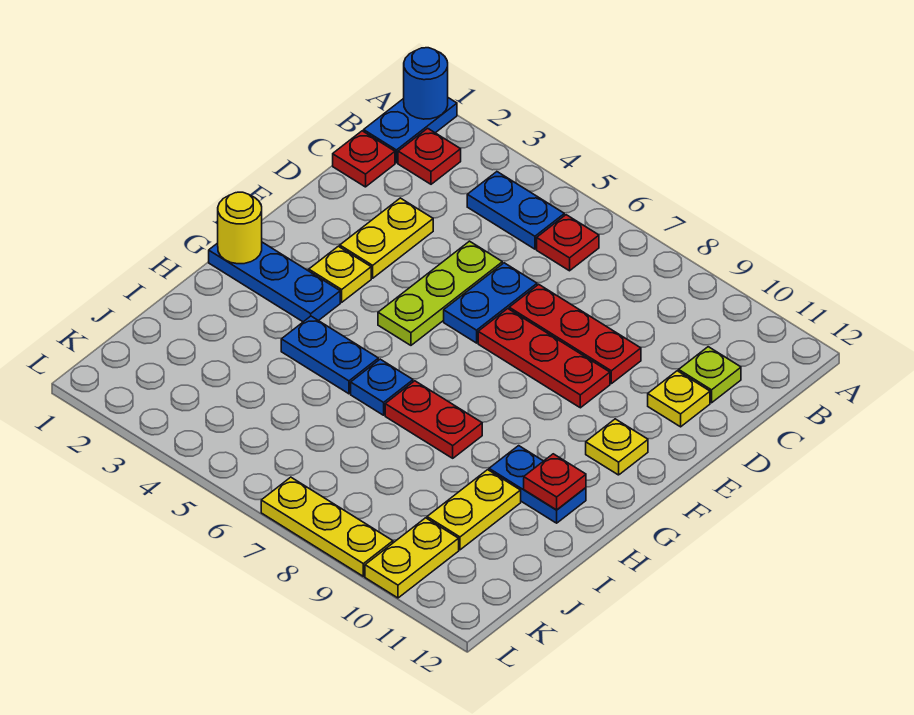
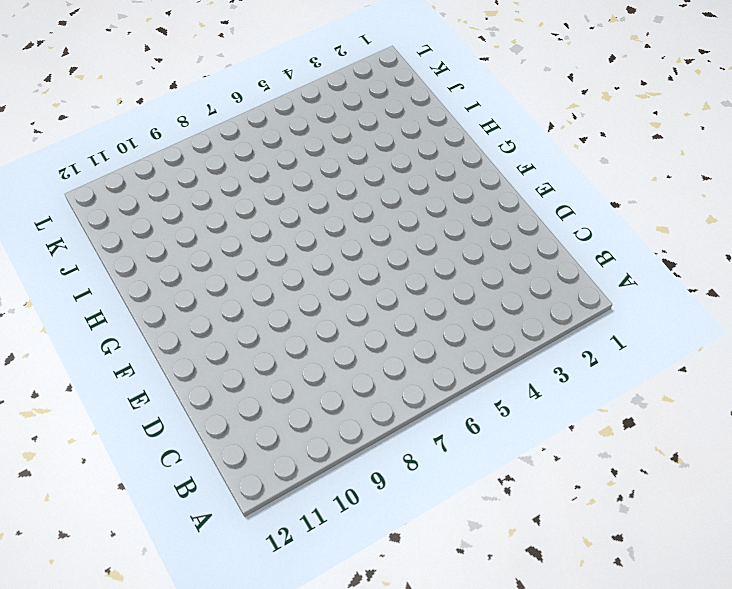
none -> blue plate A1:B1 level 1
none -> red plate B2 level 1
none -> blue plate B4:B5 level 1

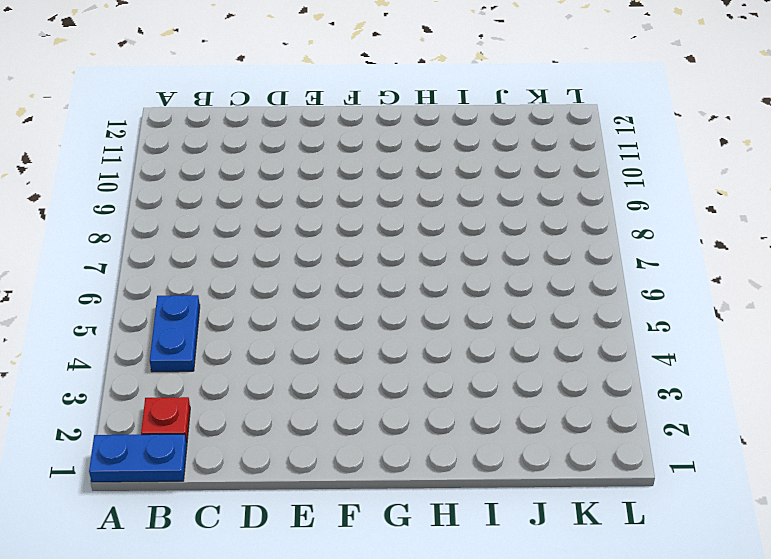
none -> red plate B6 level 1
none -> red plate C1 level 1
none -> lime plate C11 level 1

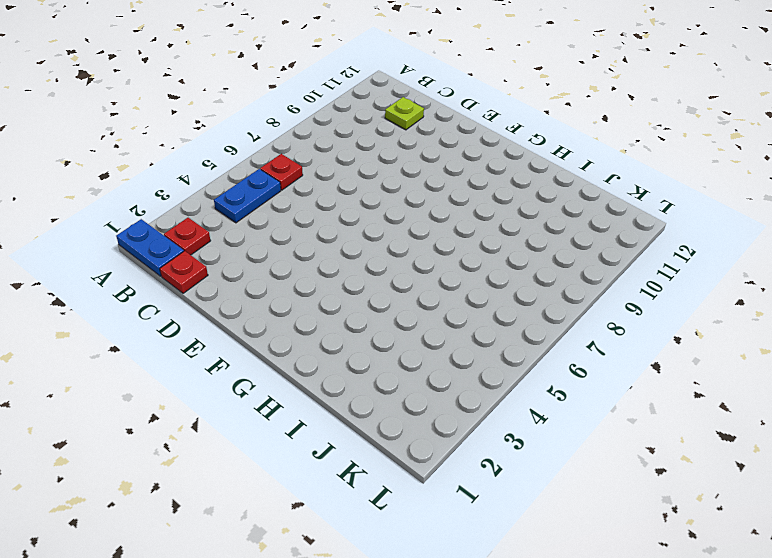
none -> yellow plate D3:E3 level 1
none -> lime plate D5:F5 level 1
none -> blue plate D6:E6 level 1

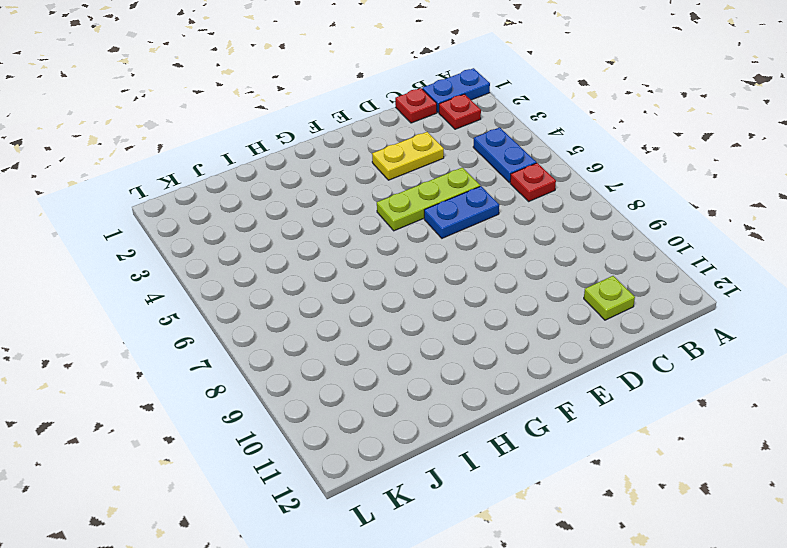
none -> red plate D7:D9 level 1
none -> yellow plate D11 level 1
none -> red plate E7:E9 level 1

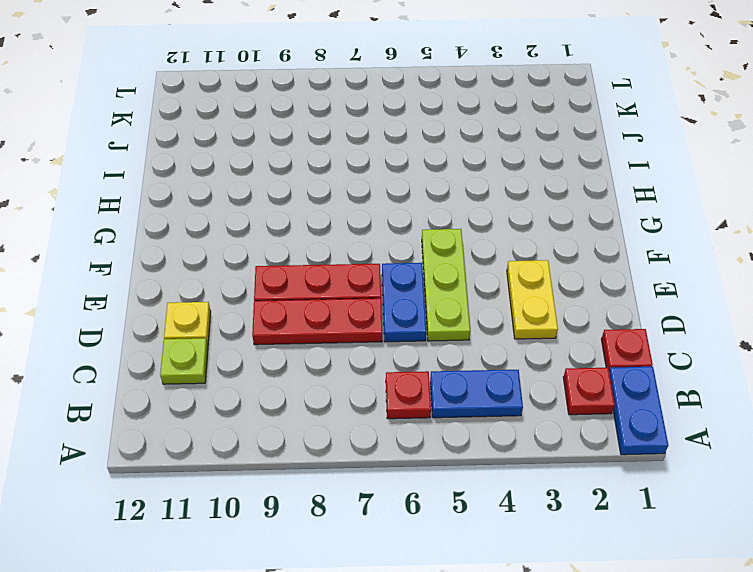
none -> yellow plate F3 level 1
none -> yellow plate F11 level 1
none -> blue plate G1:G3 level 1

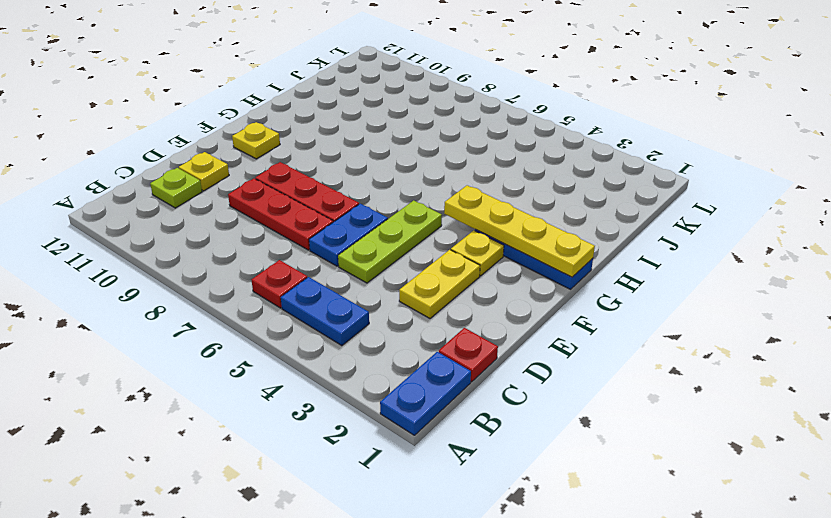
yellow plate G1:G4 level 2 -> yellow round brick G1 level 2
none -> red plate B2 level 1
none -> blue plate H4:H5 level 1
none -> blue plate H6 level 1

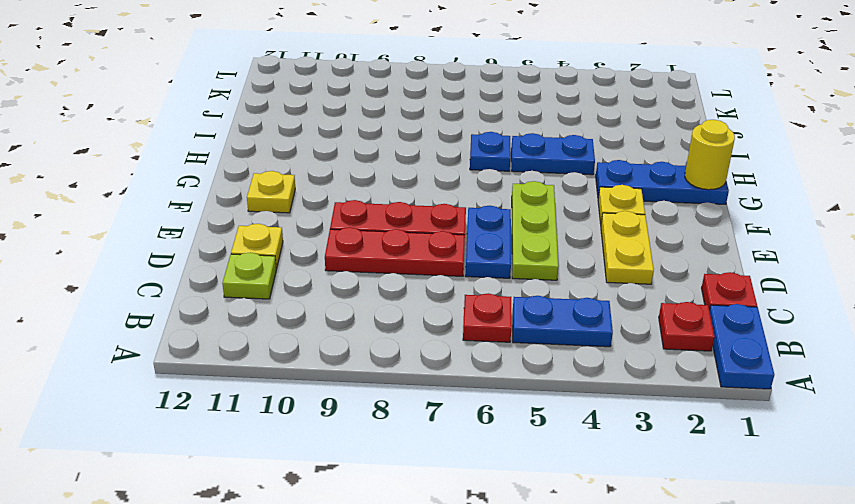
none -> red plate H7:H8 level 1
none -> blue plate H10:H11 level 1
none -> yellow plate I10:J10 level 1

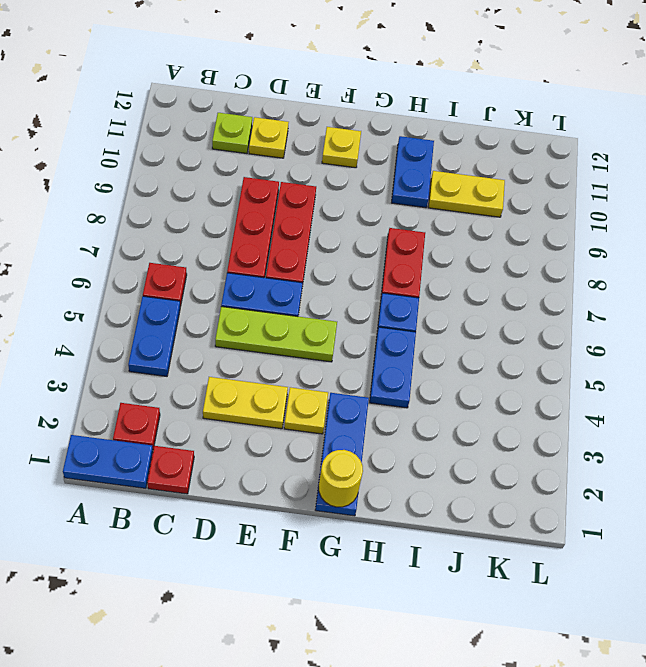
none -> yellow plate K10:L10 level 1
none -> yellow plate L7:L9 level 1
none -> blue round brick A1 level 2

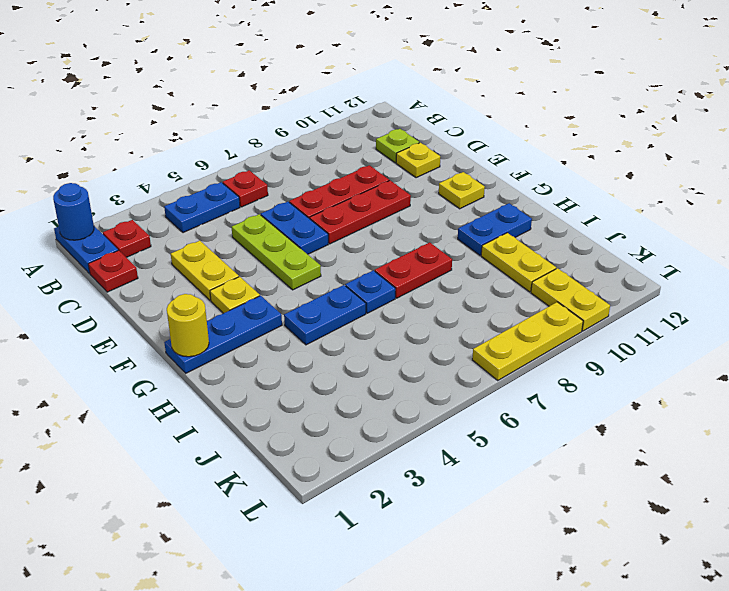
none -> red plate H11 level 2

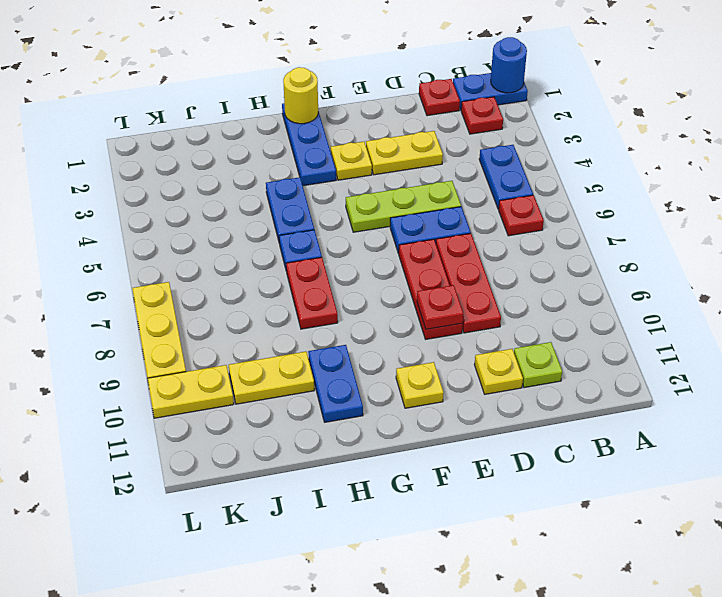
red plate E9 level 2 -> red plate H11 level 2

